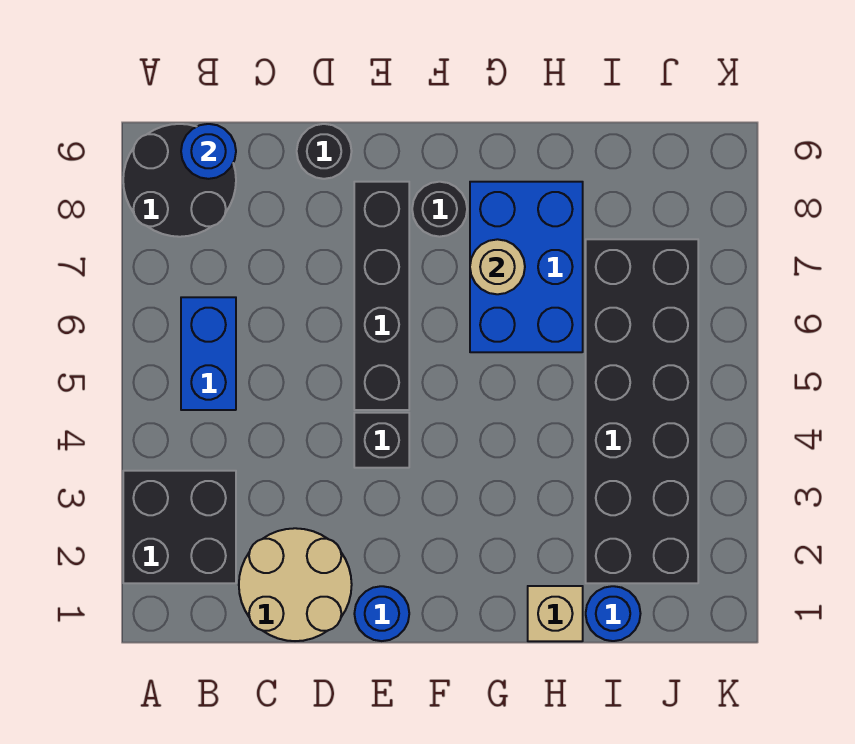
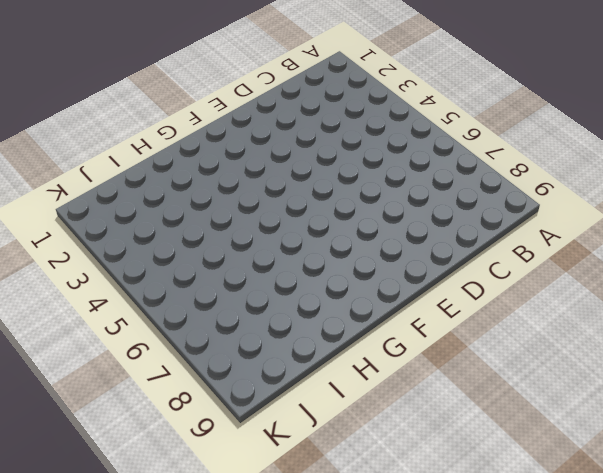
none -> black brick A2:B3 level 1
none -> black round brick A8:B9 level 1
none -> blue brick B5:B6 level 1

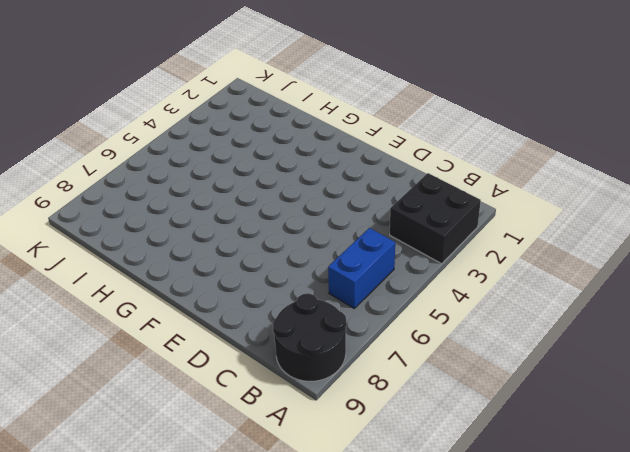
none -> tan round brick C1:D2 level 1
none -> black round brick D9 level 1
none -> blue round brick E1 level 1

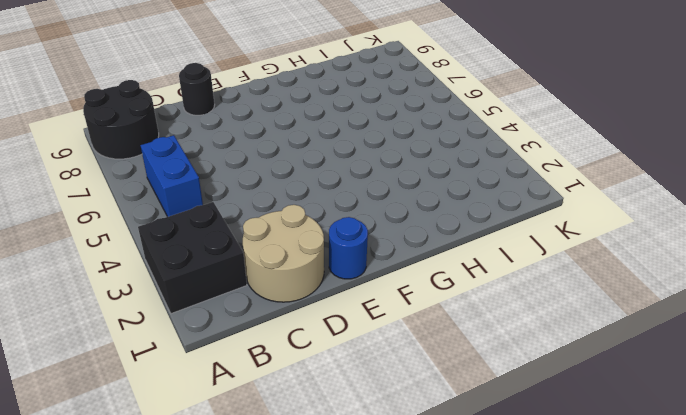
none -> black brick E4 level 1
none -> black brick E5:E8 level 1
none -> black round brick F8 level 1

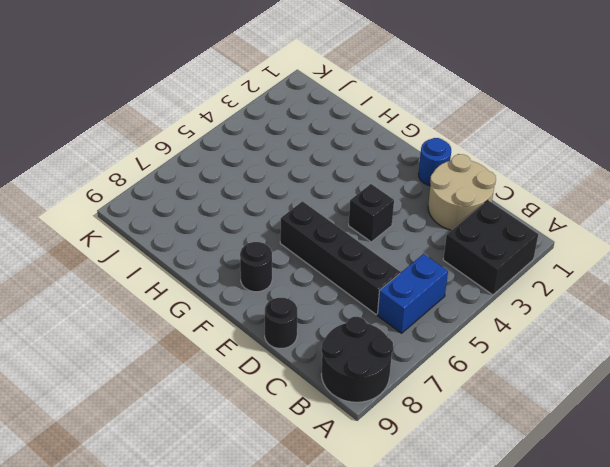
black brick C6:F6 level 1 -> black brick E5:E8 level 1
none -> blue brick G6:H8 level 1
none -> tan brick H1 level 1
none -> blue round brick I1 level 1

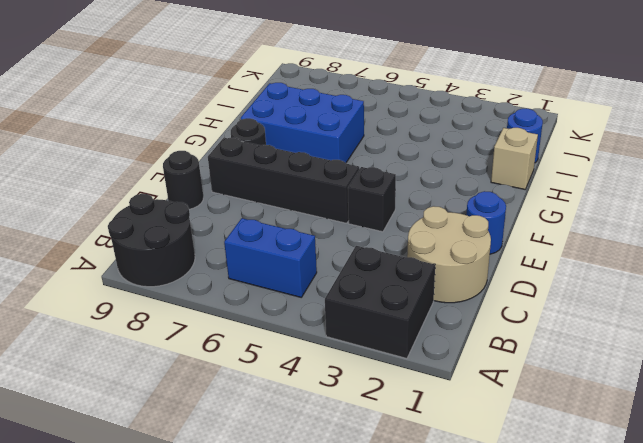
none -> black brick I2:J7 level 1
none -> blue round brick B9 level 2
none -> tan round brick G7 level 2

